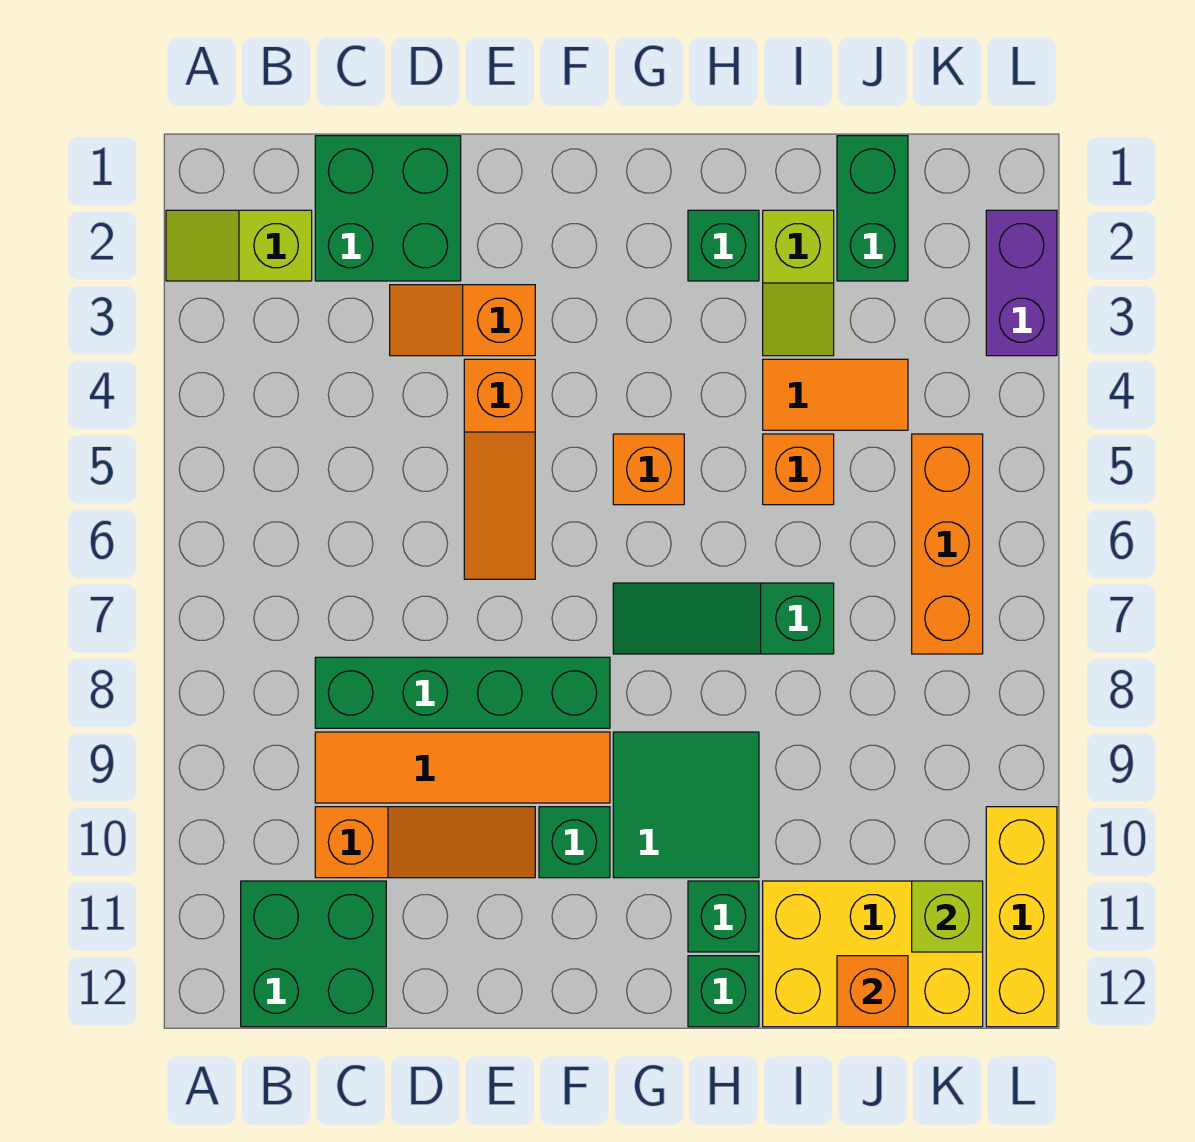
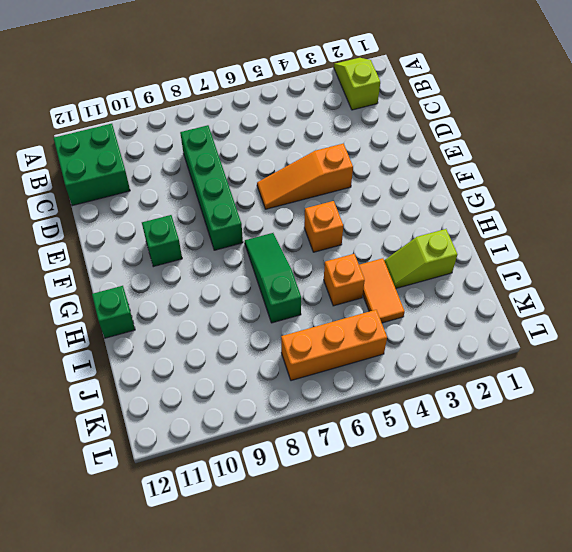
none -> green brick C1:D2 level 1
none -> orange tile C9:F9 level 1
none -> orange slope C10:E10 level 1 top C

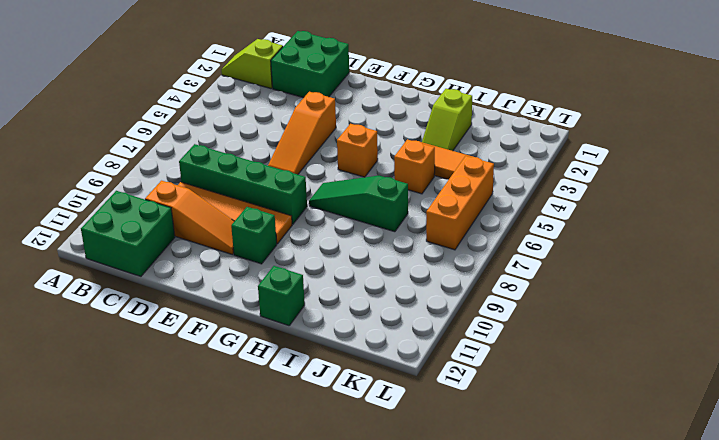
none -> orange slope D3:E3 level 1 top E
none -> green tile G9:H10 level 1
none -> green brick H2 level 1

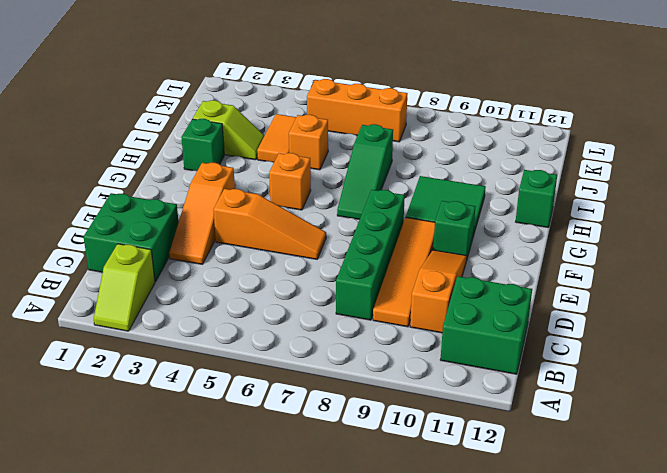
orange slope D3:F3 level 1 top F -> orange slope D3:E3 level 1 top E
none -> green brick H11 level 1
none -> yellow brick I11:K12 level 1
none -> green brick J1:J2 level 1

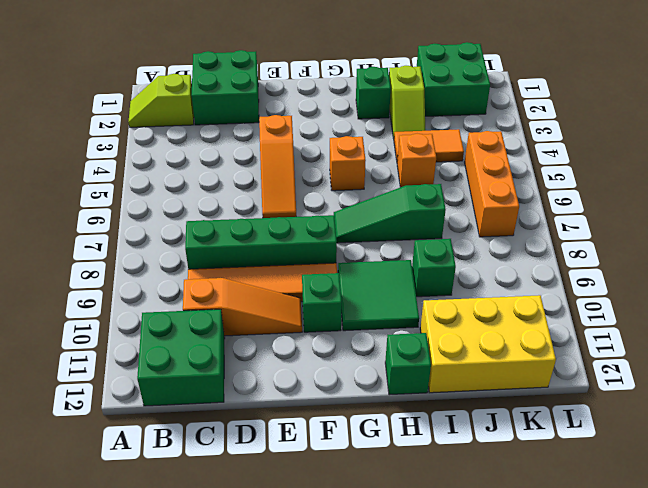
green brick I9 level 1 -> green brick H11 level 1
green brick J1:K2 level 1 -> green brick J1:J2 level 1
none -> orange slope D3:E3 level 1 top E
none -> purple brick L2:L3 level 1
none -> yellow brick L10:L12 level 1

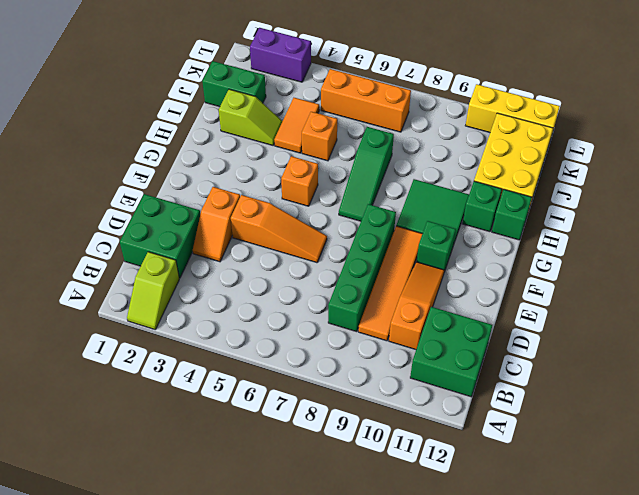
none -> green brick H2 level 1
none -> orange brick J12 level 2
none -> lime brick K11 level 2

